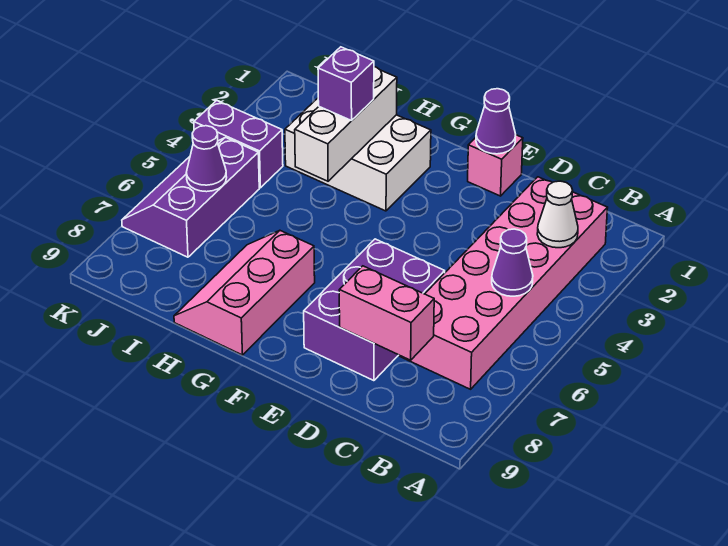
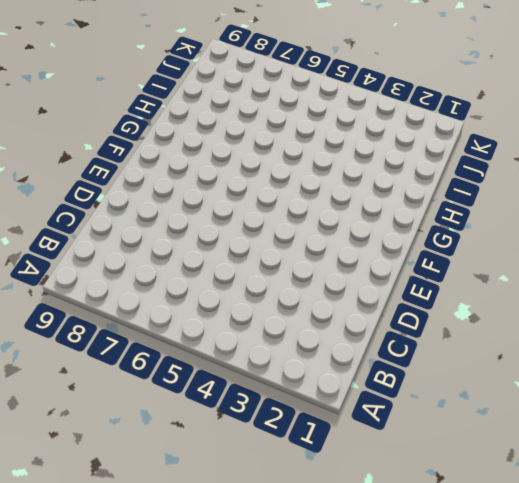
none -> pink brick B2:C7 level 1
none -> purple brick D6:E8 level 1
none -> pink brick E1 level 1

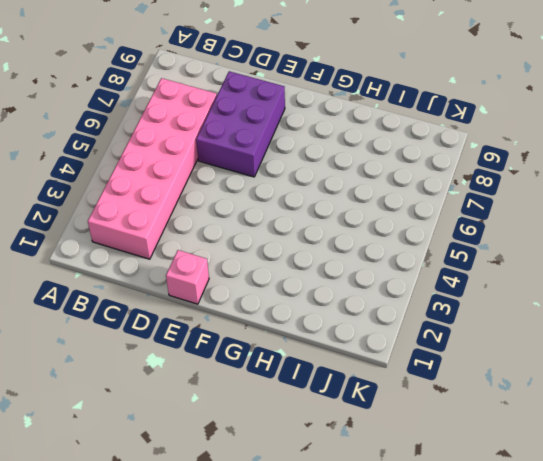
none -> white brick G2:I3 level 1
none -> pink slope G7:H9 level 1 top G
none -> purple brick J4:K4 level 1

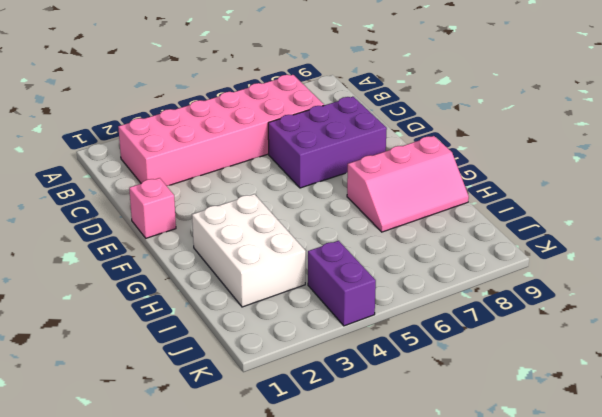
none -> purple slope J5:K7 level 1 top J
none -> white cone B3 level 2
none -> purple cone B5 level 2

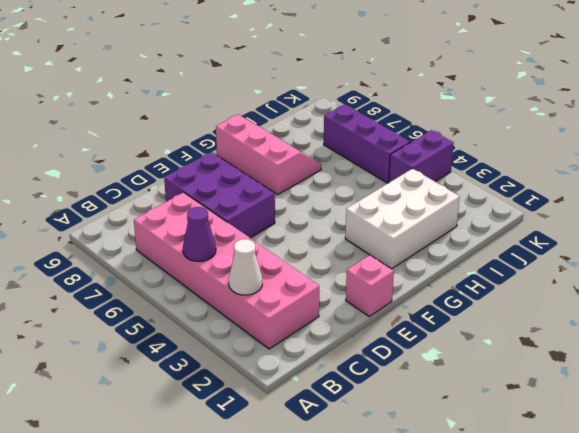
none -> pink brick C8:D8 level 2
none -> purple cone E1 level 2
none -> white brick H2:H4 level 2

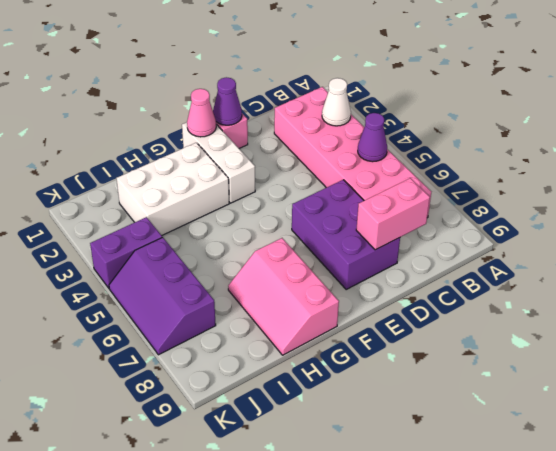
white brick F1:F3 level 1 -> white brick H2:H4 level 2
pink cone F1 level 2 -> none
none -> purple cone J6 level 2
none -> purple brick H3 level 3

